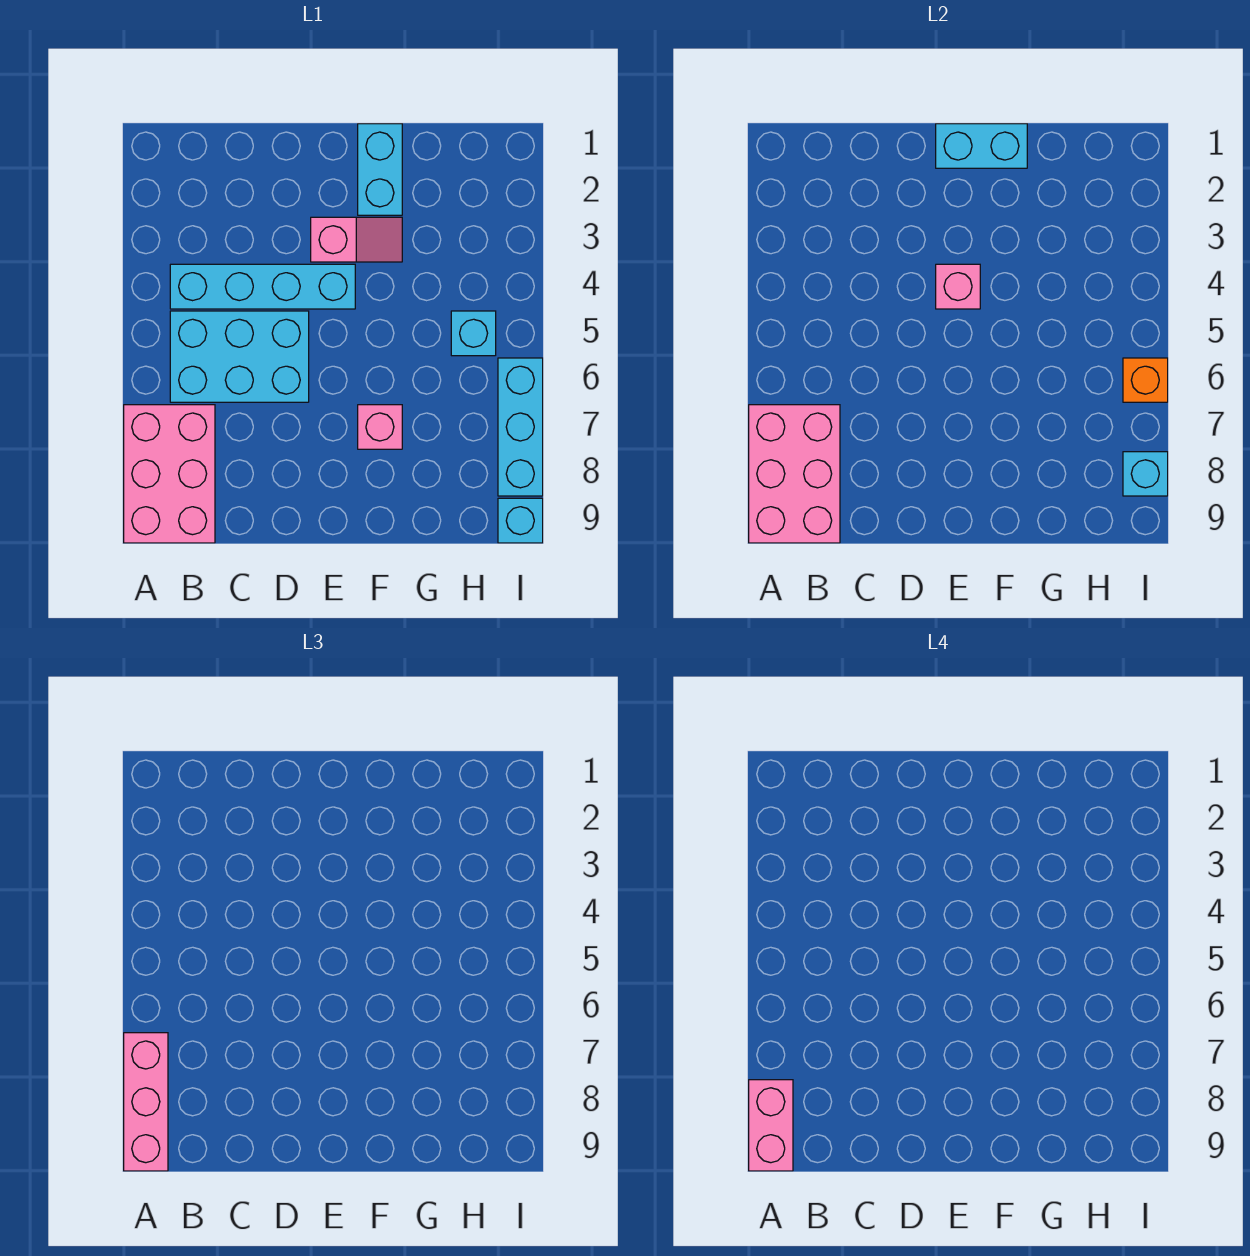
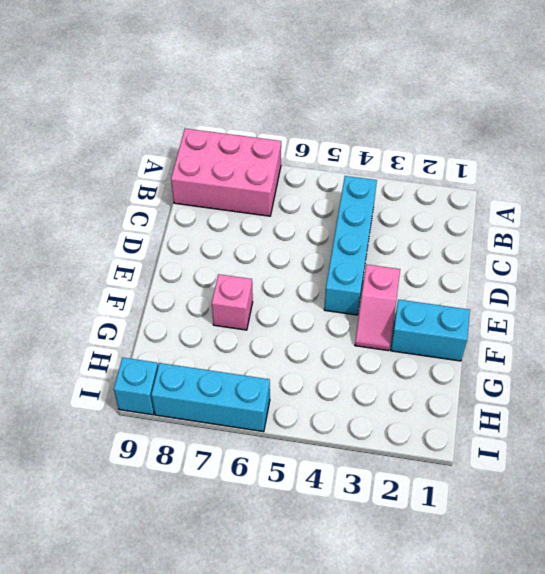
none -> cyan brick B5:D6 level 1
none -> cyan brick H5 level 1
none -> pink brick A7:B9 level 2

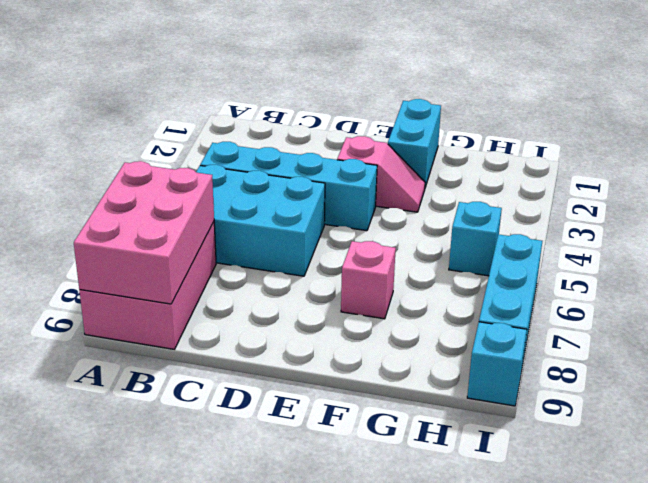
none -> cyan brick E1:F1 level 2
none -> pink brick E4 level 2
none -> orange brick I6 level 2

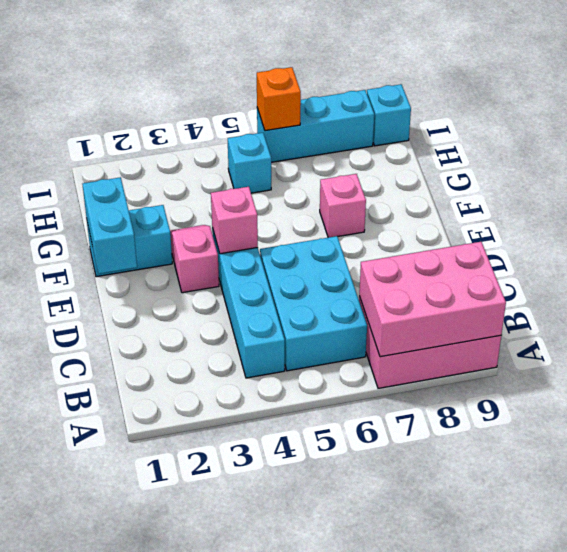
none -> cyan brick I8 level 2
none -> pink brick A7:A9 level 3
none -> pink brick A8:A9 level 4

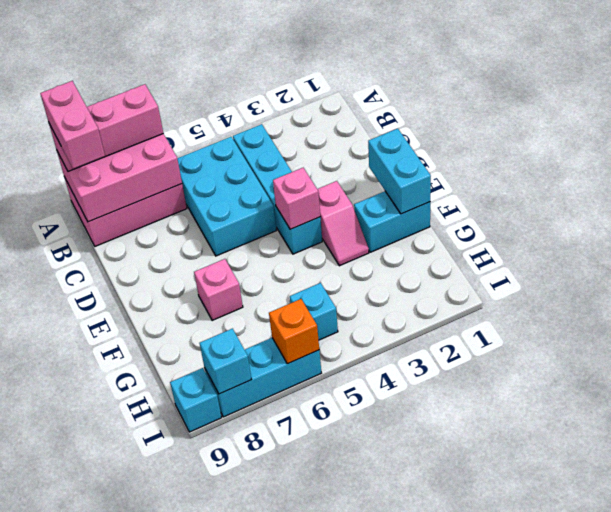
pink brick A9:B9 level 4 -> pink brick A8:A9 level 4

